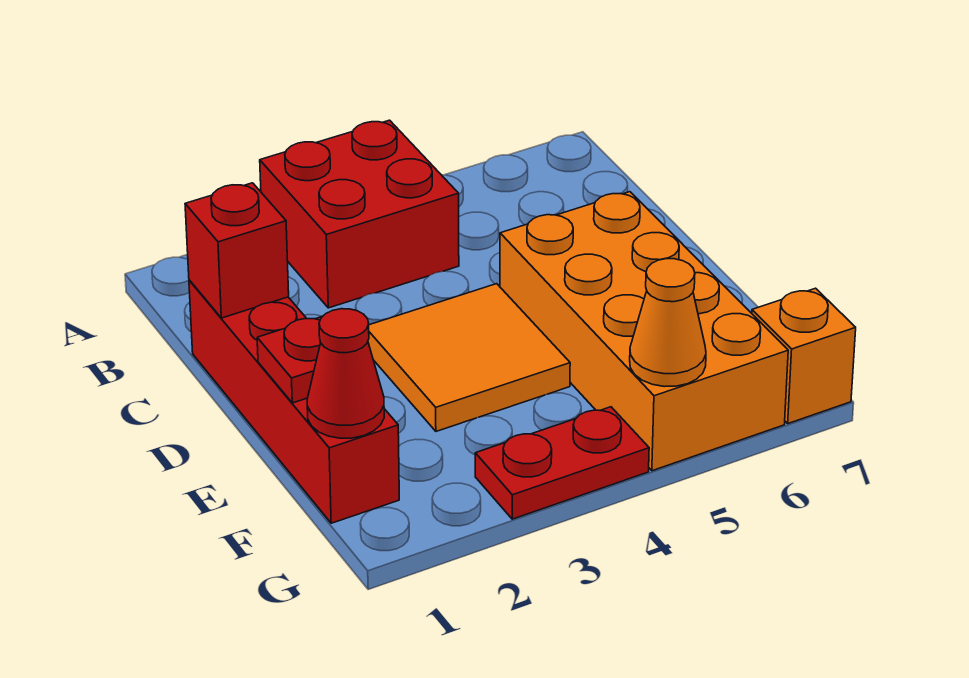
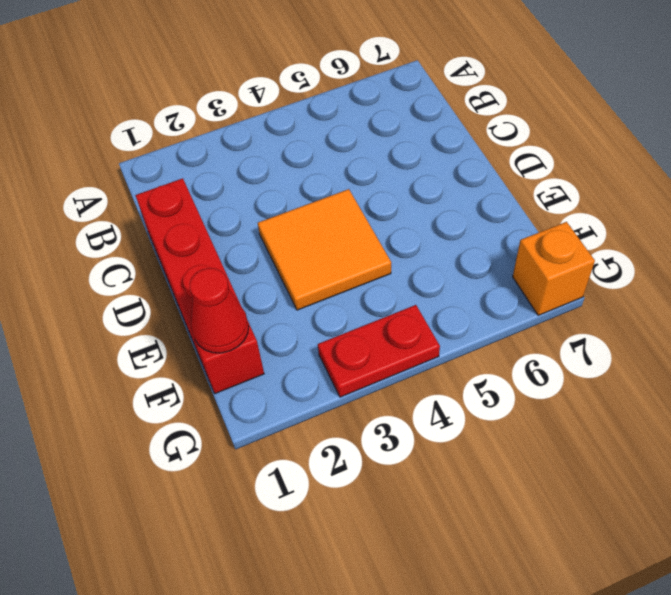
none -> red brick A3:B4 level 1
none -> orange brick D5:G6 level 1

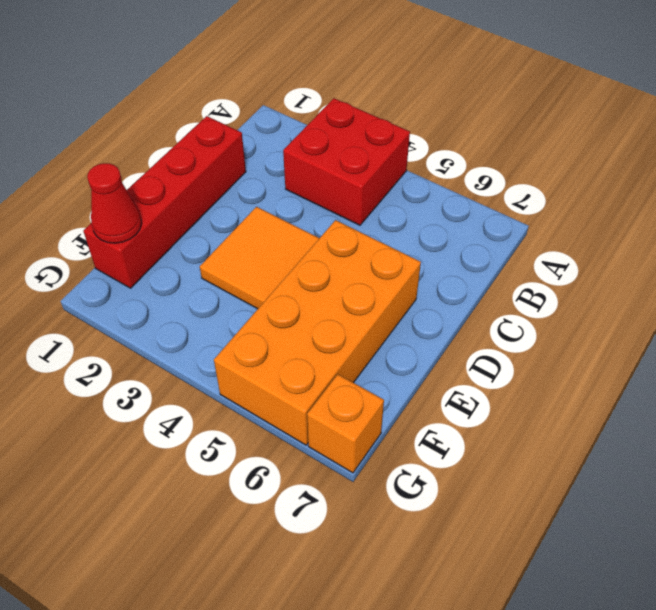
none -> red plate G3:G4 level 1
none -> red brick C1 level 2

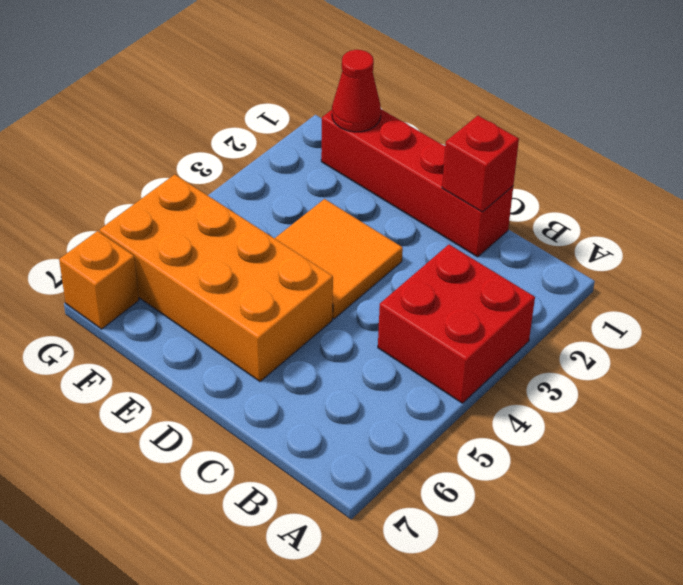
none -> red plate G3:G4 level 1
none -> red plate E1 level 2

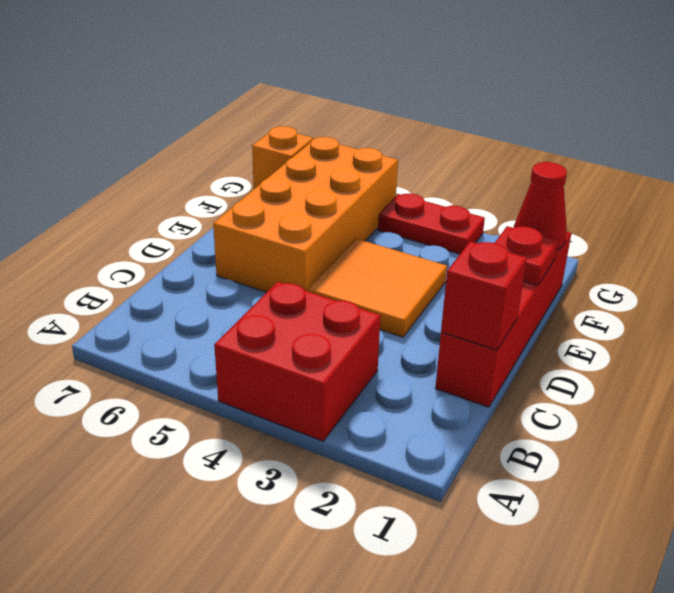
none -> orange cone G5 level 2

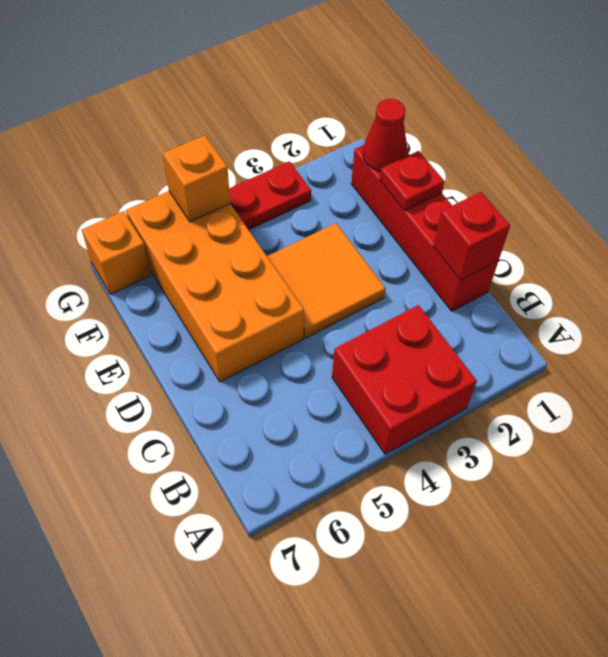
orange brick G5 level 2 -> orange cone G5 level 2

